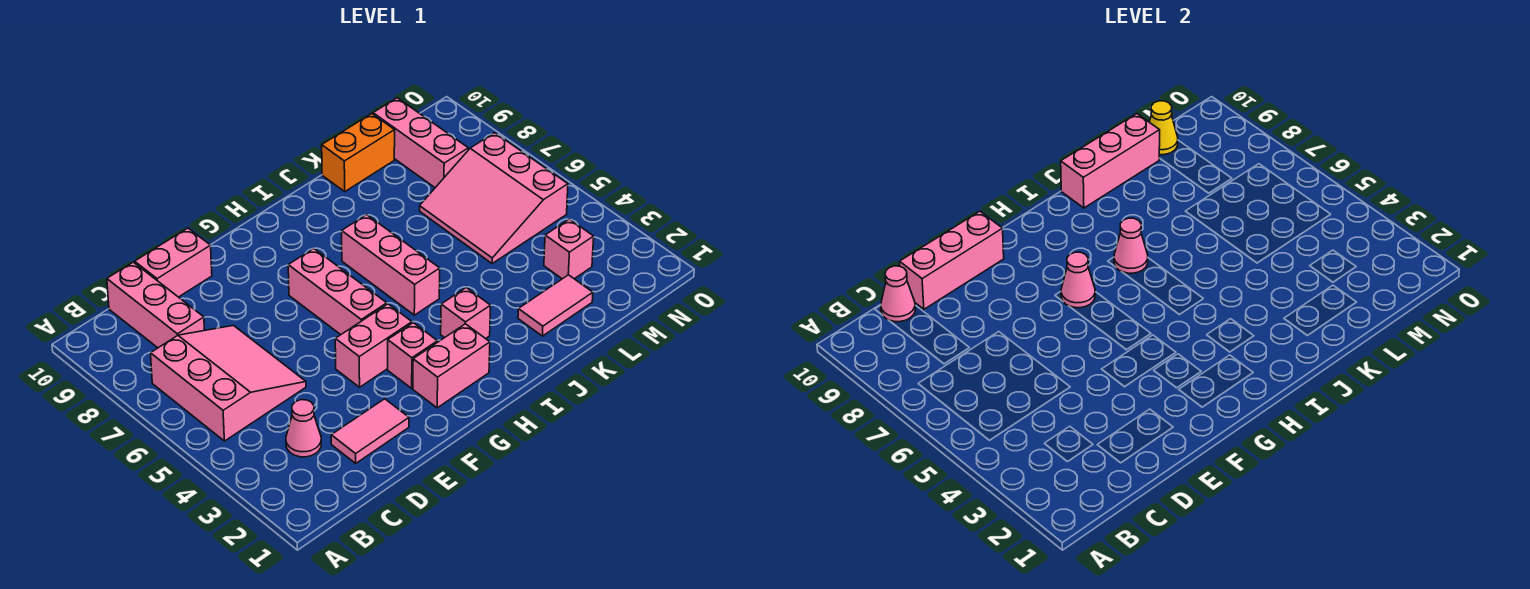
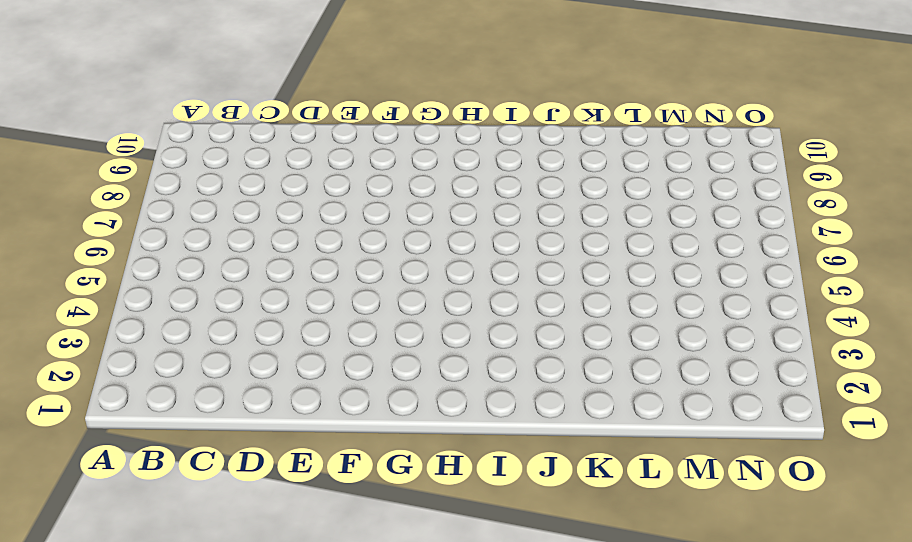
none -> pink slope B5:D7 level 1 top B
none -> pink cone C3 level 1
none -> pink brick C8:C10 level 1

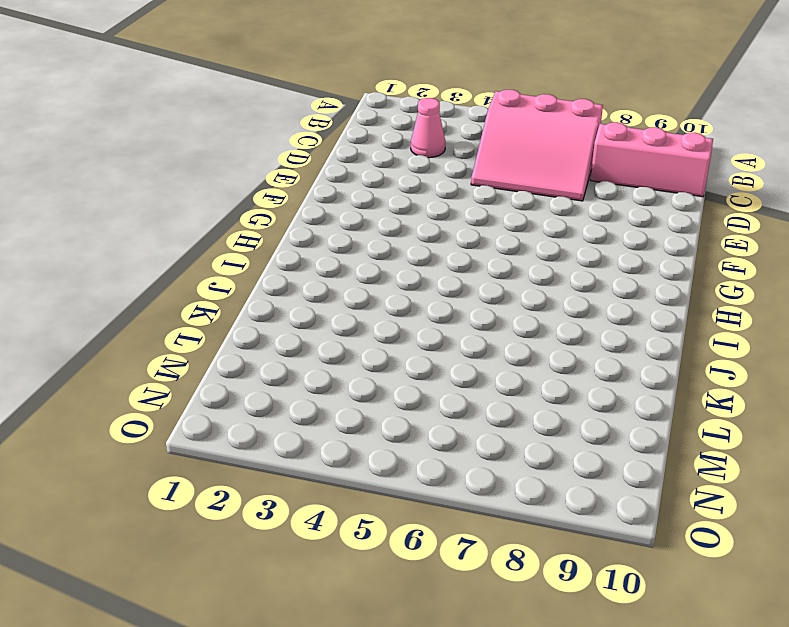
none -> pink tile D2:E2 level 1
none -> pink brick D10:E10 level 1
none -> pink brick F4:G4 level 1

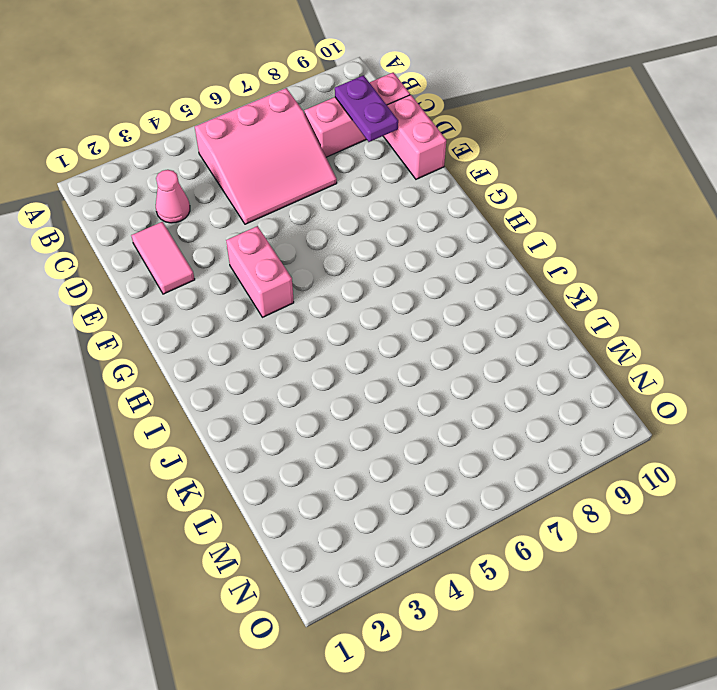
purple plate C9:D9 level 2 -> none
none -> pink brick G2:H2 level 1
none -> pink brick G3 level 1
none -> pink brick G5:G7 level 1

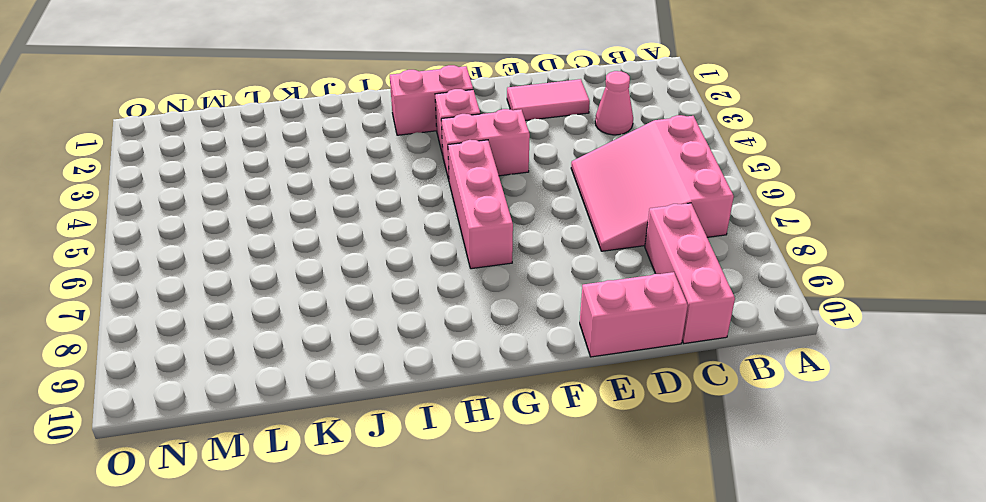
none -> pink brick I3 level 1
none -> pink brick I5:I7 level 1
none -> pink tile K2:L2 level 1

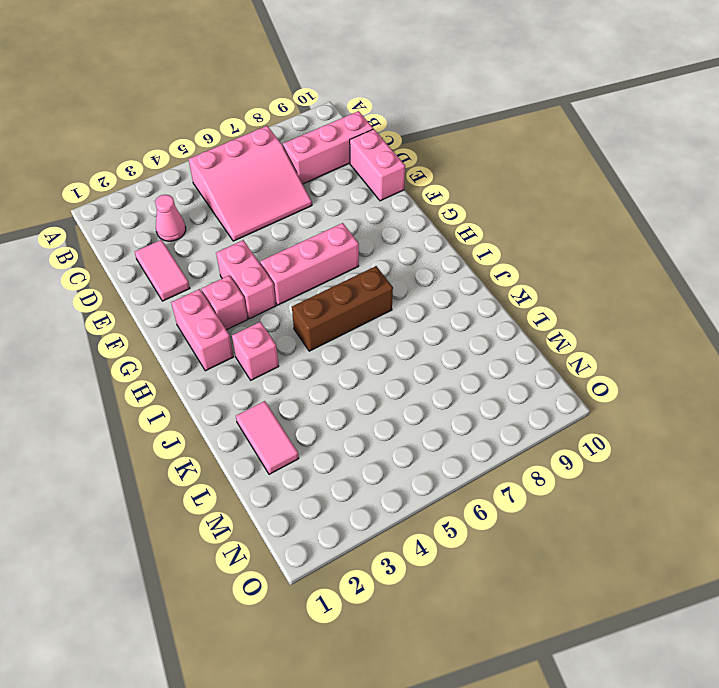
brown brick I5:I7 level 1 -> pink brick I5:I7 level 1
none -> orange brick K10:L10 level 1
none -> pink slope L5:N7 level 1 top N
none -> pink brick M3 level 1

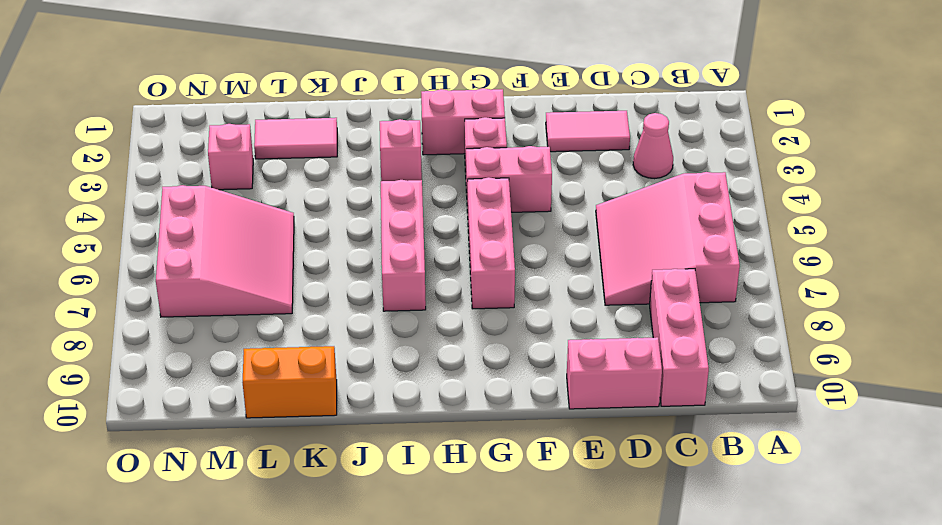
none -> pink brick M8:M10 level 1
none -> pink cone C10 level 2
none -> pink brick D10:F10 level 2

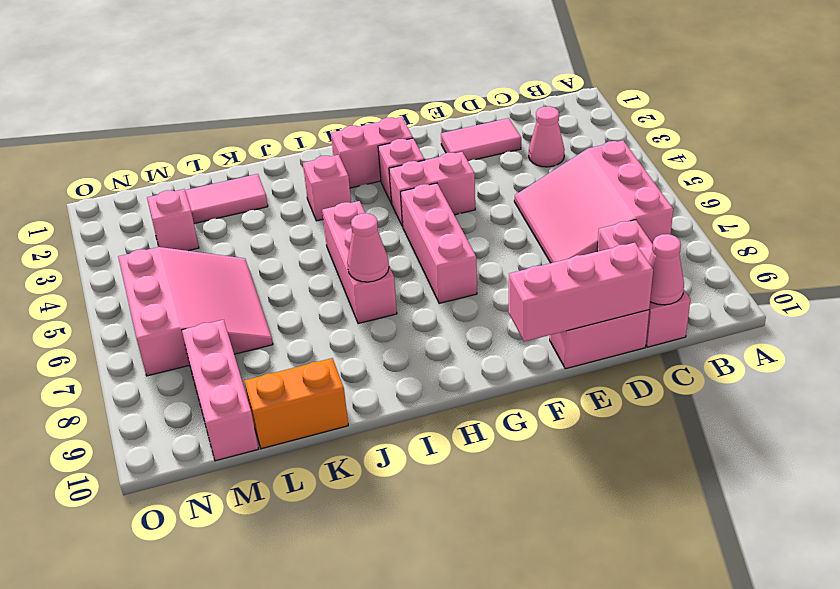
none -> pink cone G7 level 2
none -> pink brick J10:L10 level 2
none -> yellow cone M10 level 2

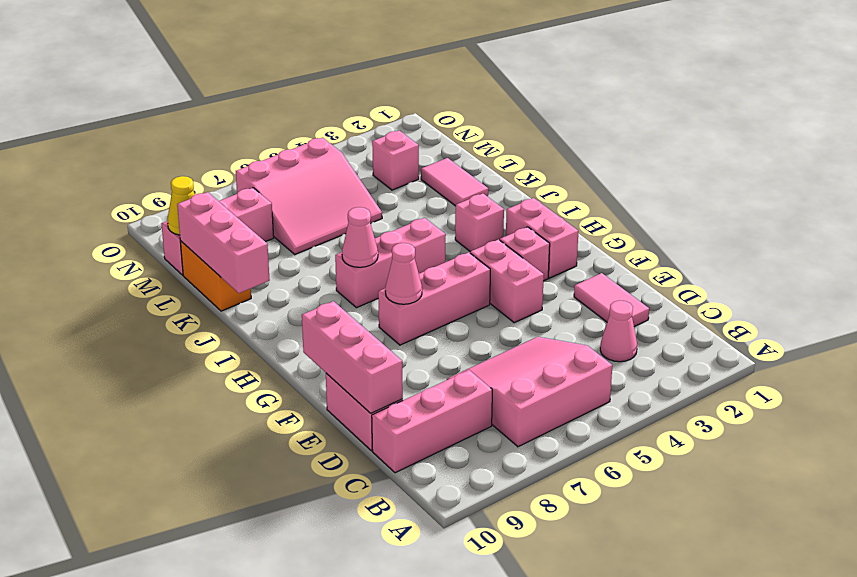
none -> pink cone C10 level 2

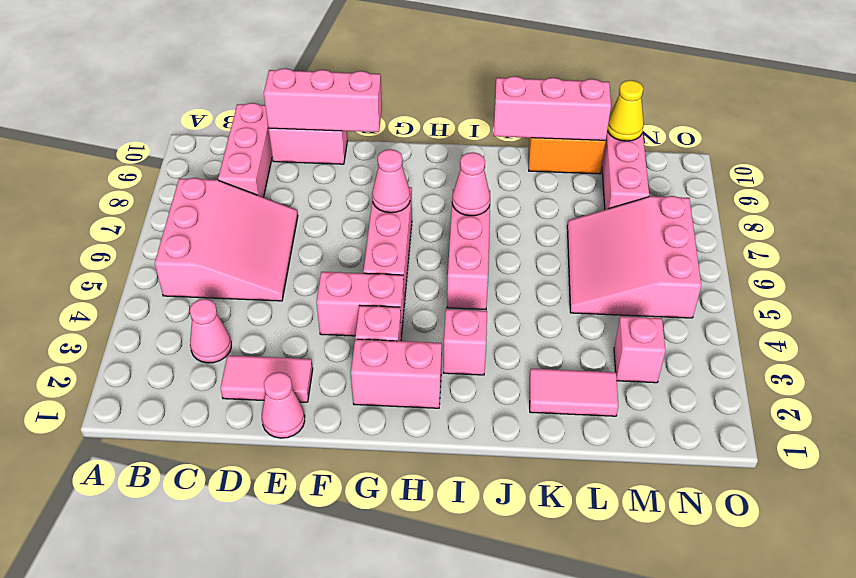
pink cone E1 level 1 -> pink cone C10 level 2

